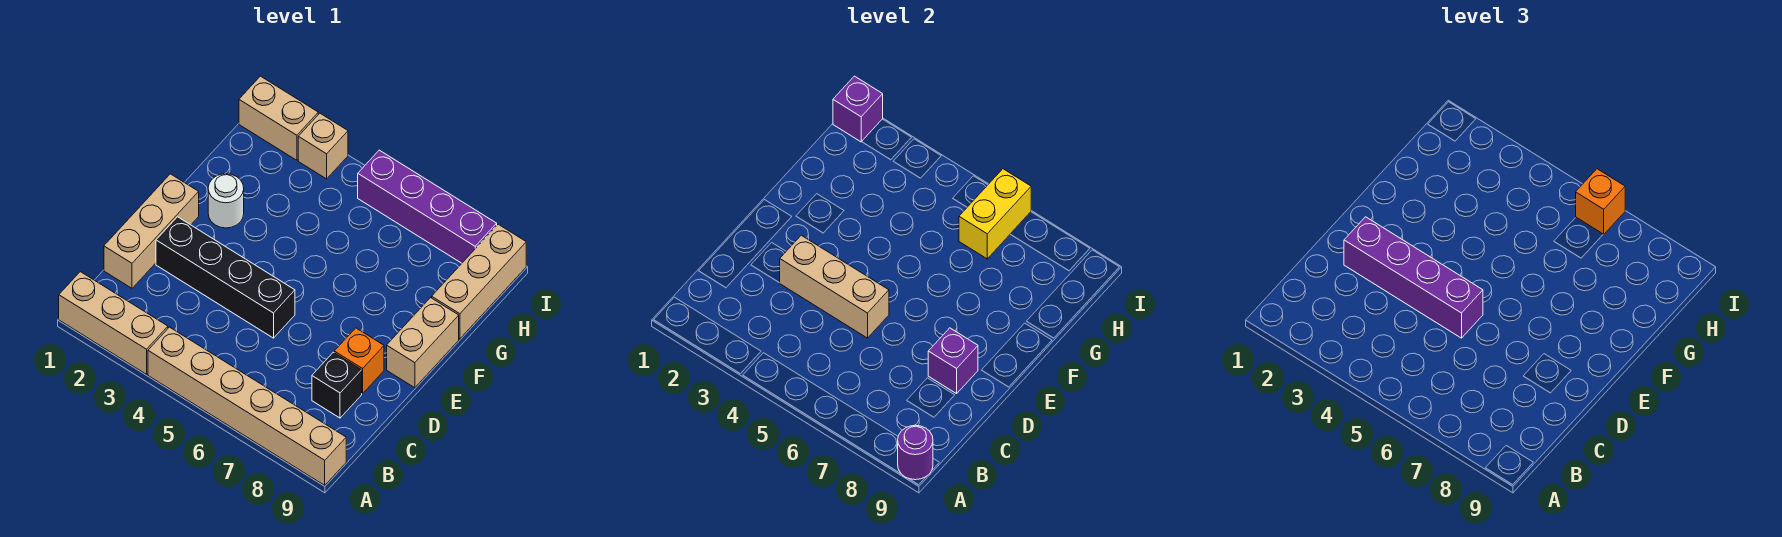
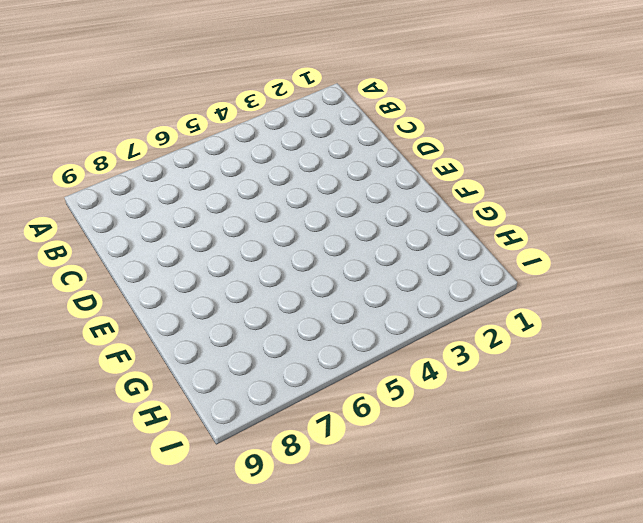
none -> tan brick A1:A3 level 1
none -> tan brick A4:A9 level 1
none -> tan brick C1:E1 level 1

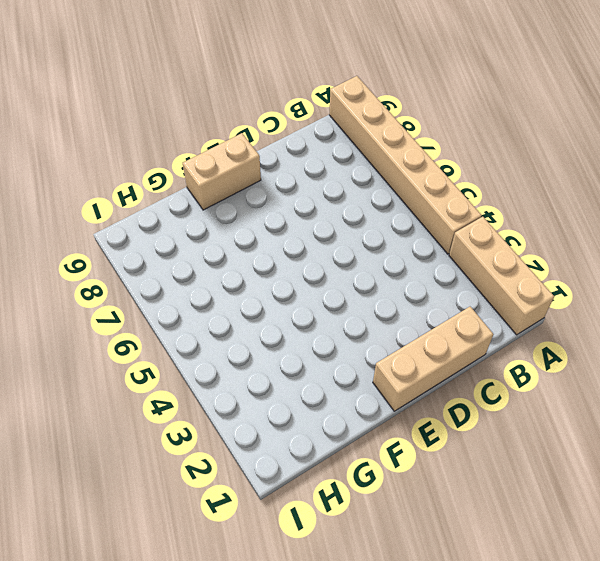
none -> black brick C8 level 1
none -> black brick D2:D5 level 1
none -> orange brick D8 level 1

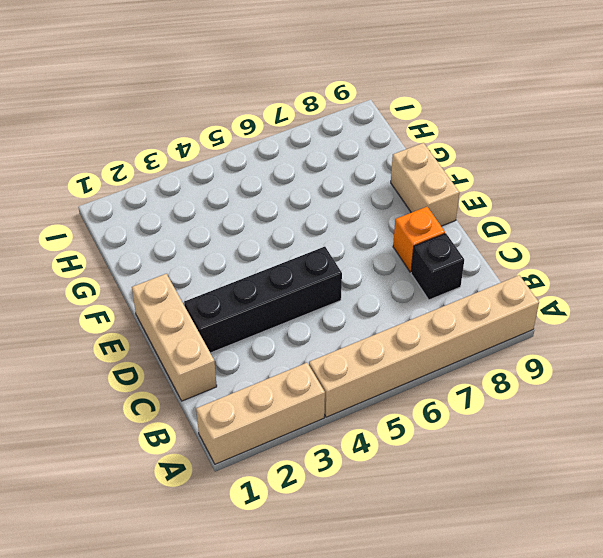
none -> white round brick F2 level 1
none -> tan brick G9:I9 level 1
none -> tan brick I1:I2 level 1

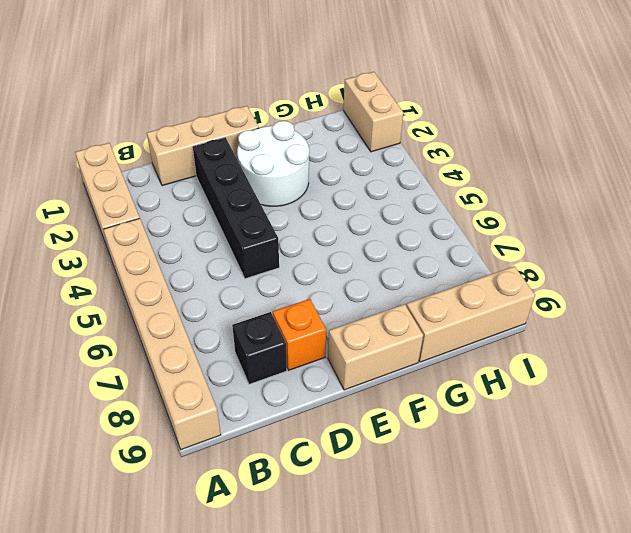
white round brick E2:F3 level 1 -> white round brick F2 level 1
none -> tan brick I3 level 1
none -> purple brick I5:I8 level 1
none -> purple round brick A9 level 2

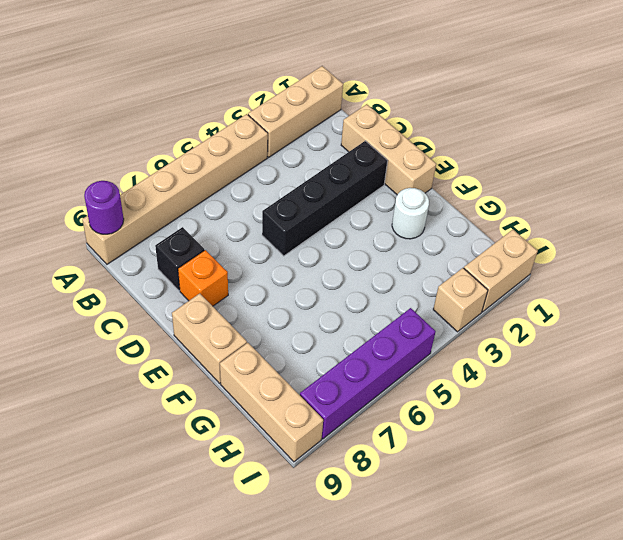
none -> tan brick D3:D5 level 2
none -> purple brick D8 level 2
none -> yellow brick H6:I6 level 2

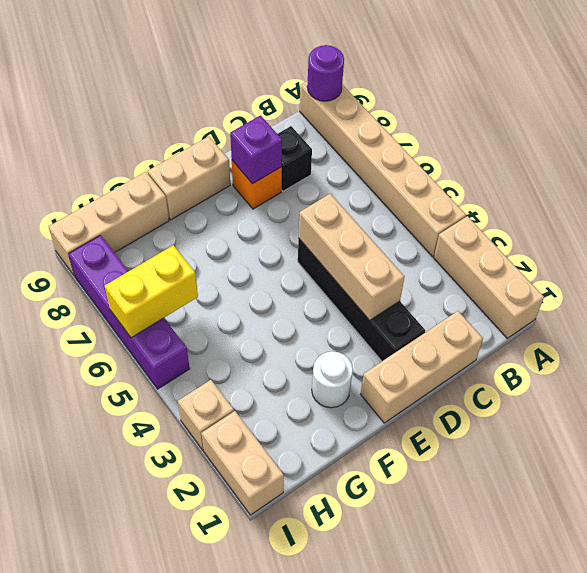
none -> purple brick I1 level 2
none -> purple brick D2:D5 level 3
none -> orange brick I6 level 3

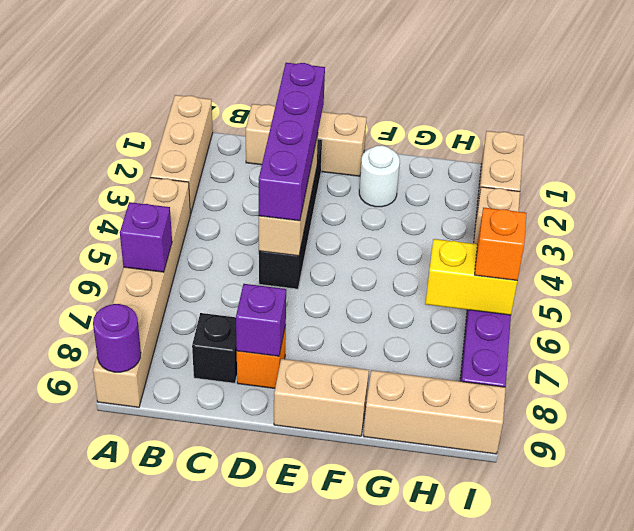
purple brick A6 level 2 -> purple brick I1 level 2

